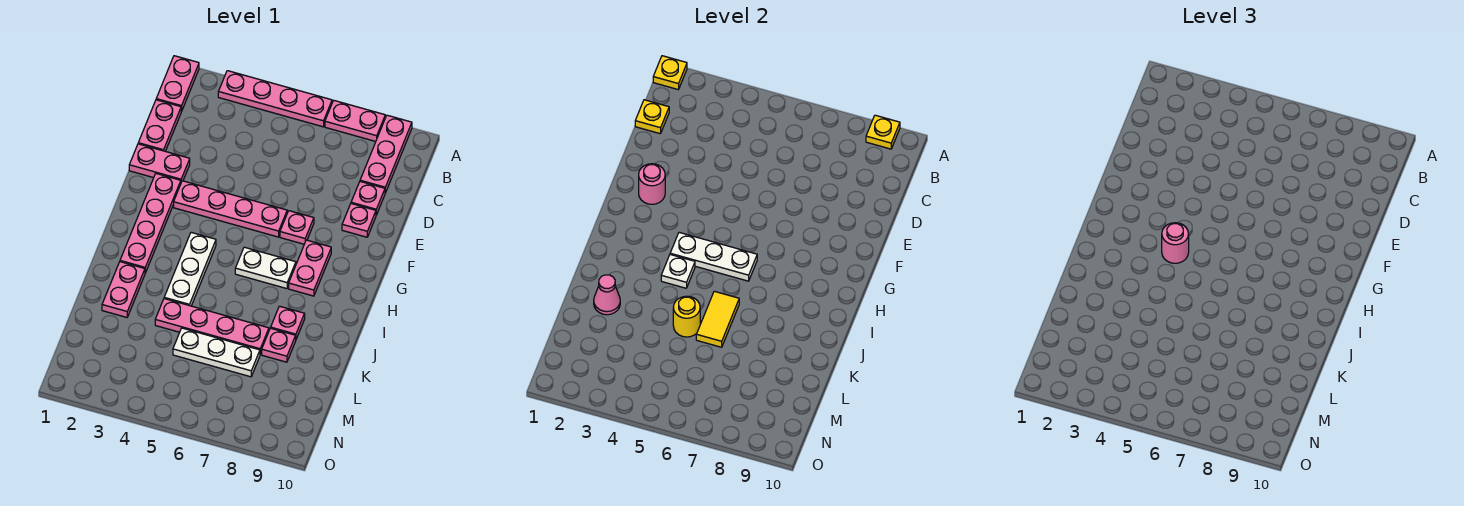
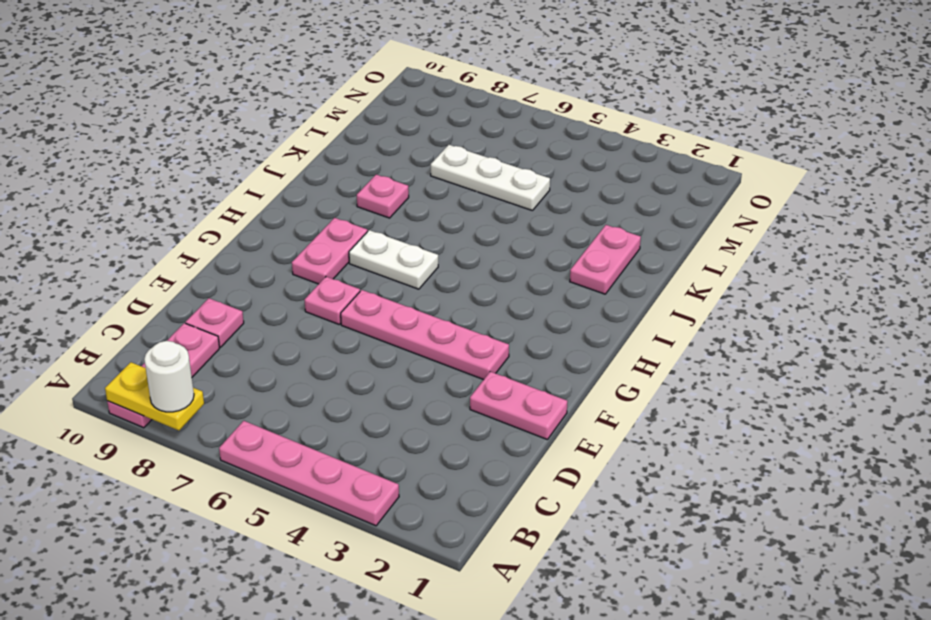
yellow plate A8:A9 level 2 -> yellow plate A9 level 2
white round brick A8 level 3 -> none
none -> pink plate A1:B1 level 1
none -> pink plate A7:A8 level 1
none -> pink plate C1:D1 level 1

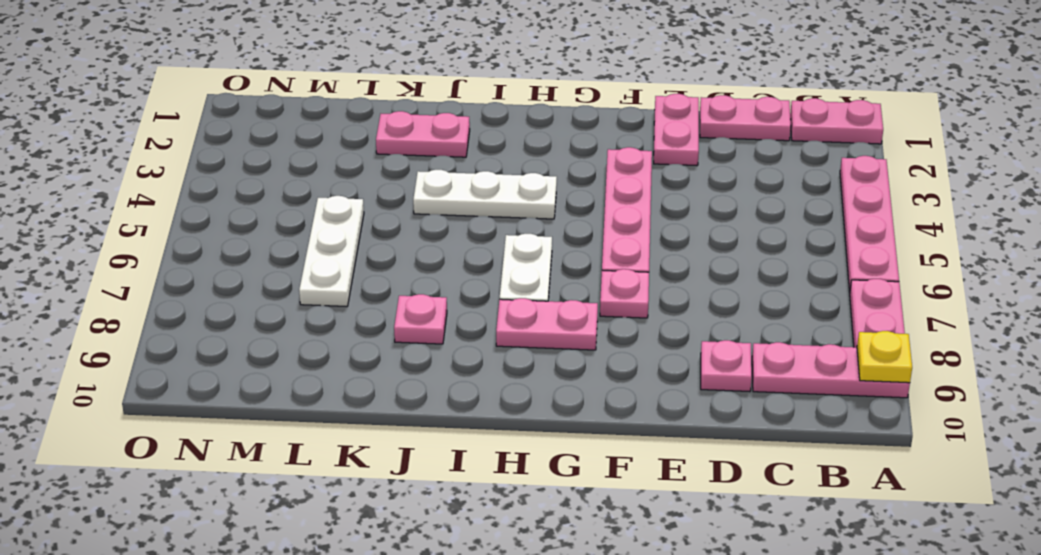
none -> pink plate E9 level 1
none -> pink plate F2:I2 level 1
none -> pink plate K4:K7 level 1

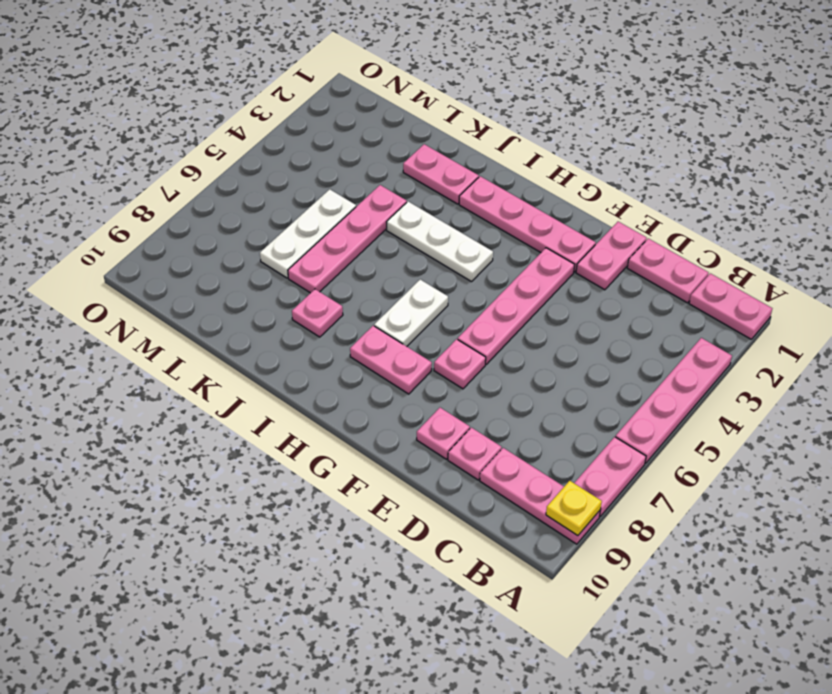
none -> pink plate K8 level 1
none -> yellow plate A1 level 2
none -> yellow plate C1 level 2

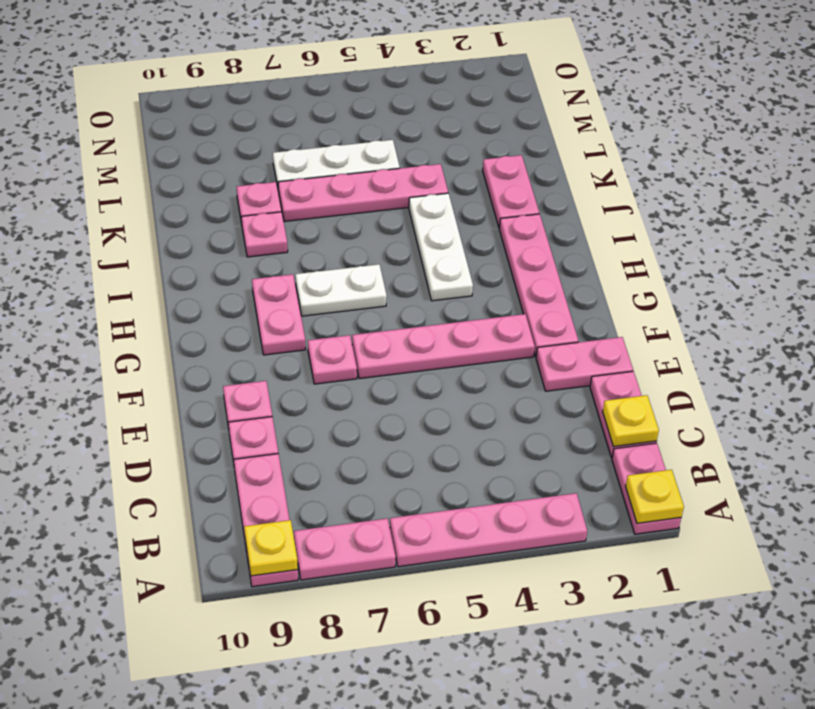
none -> pink round brick F2 level 2
none -> white plate H4:H6 level 2
none -> white plate I4 level 2

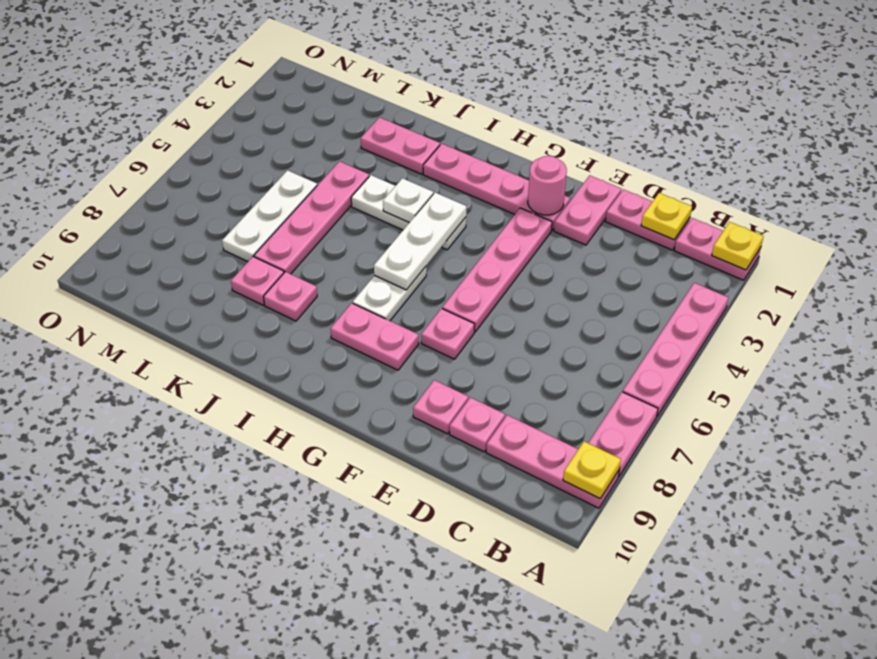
none -> yellow tile J6:K6 level 2
none -> pink cone K2 level 2
none -> yellow round brick K5 level 2

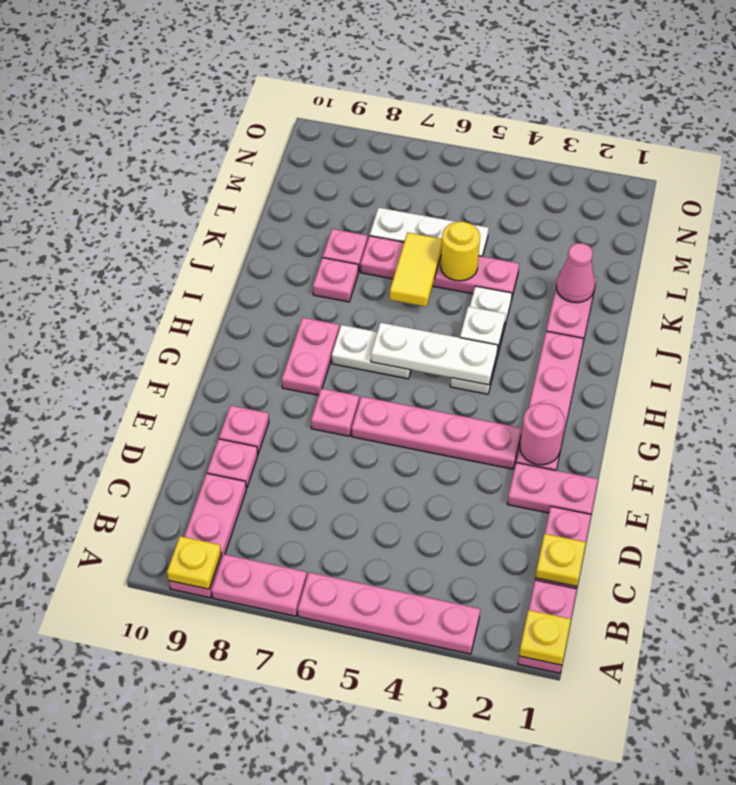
none -> pink round brick H4 level 3

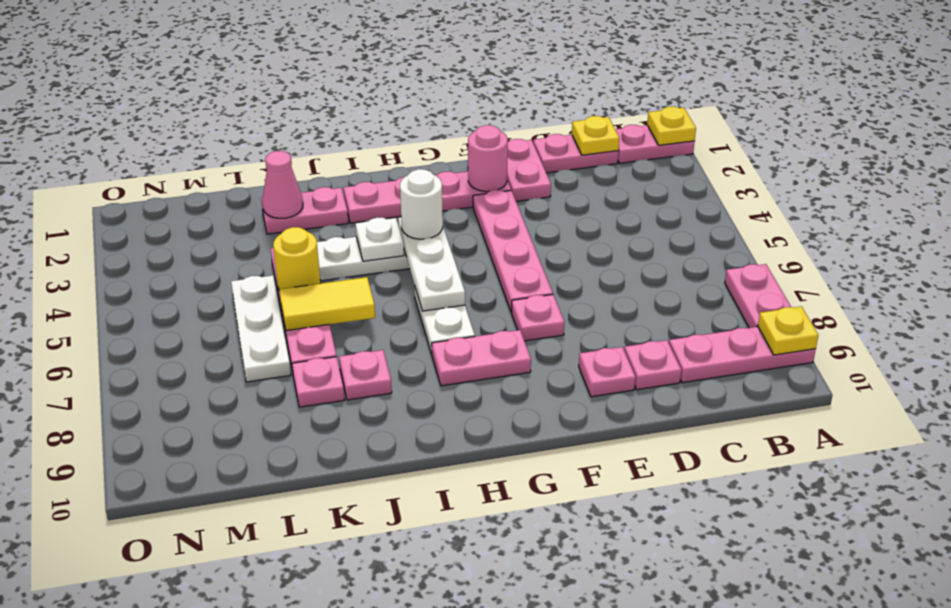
white round brick H4 level 3 -> pink round brick H4 level 3
none -> pink plate A3:A6 level 1

